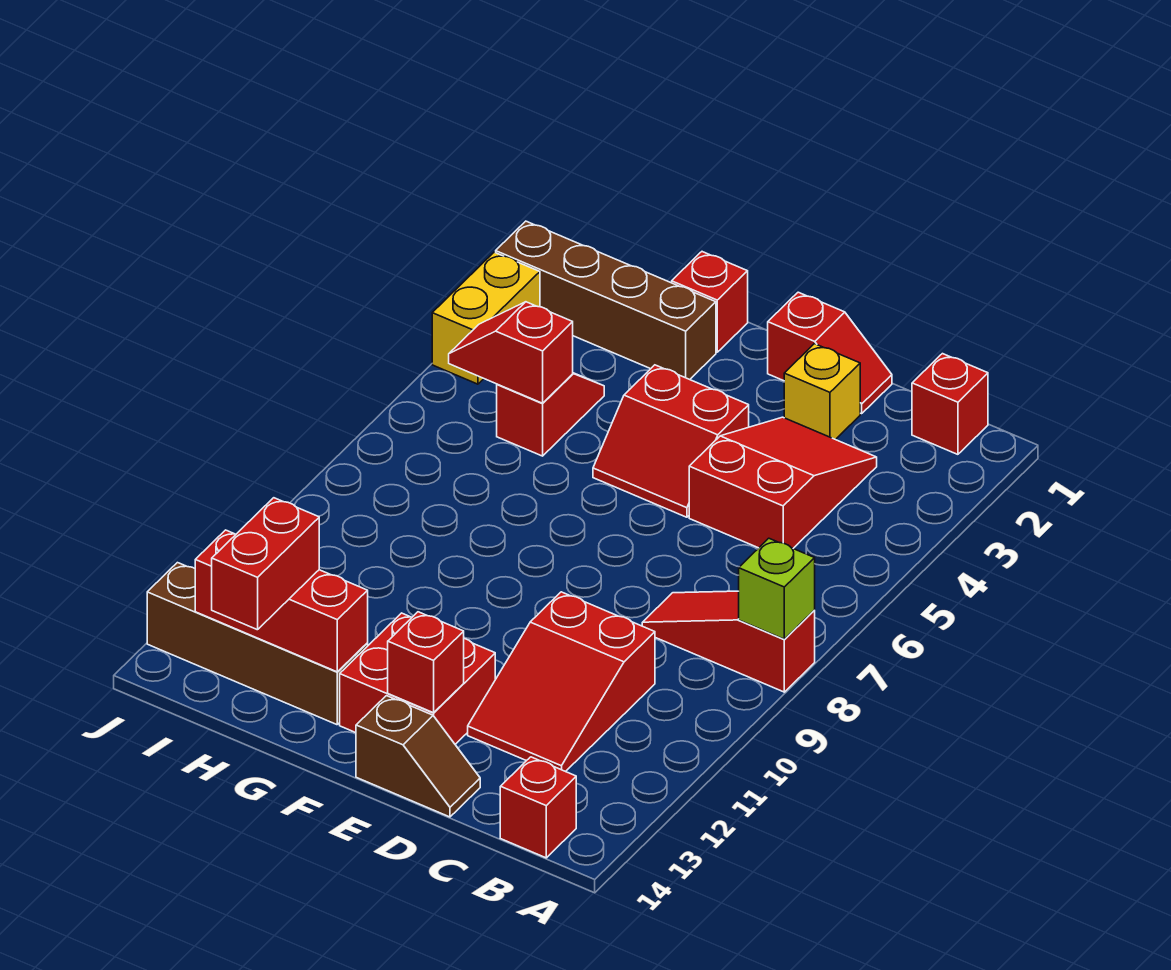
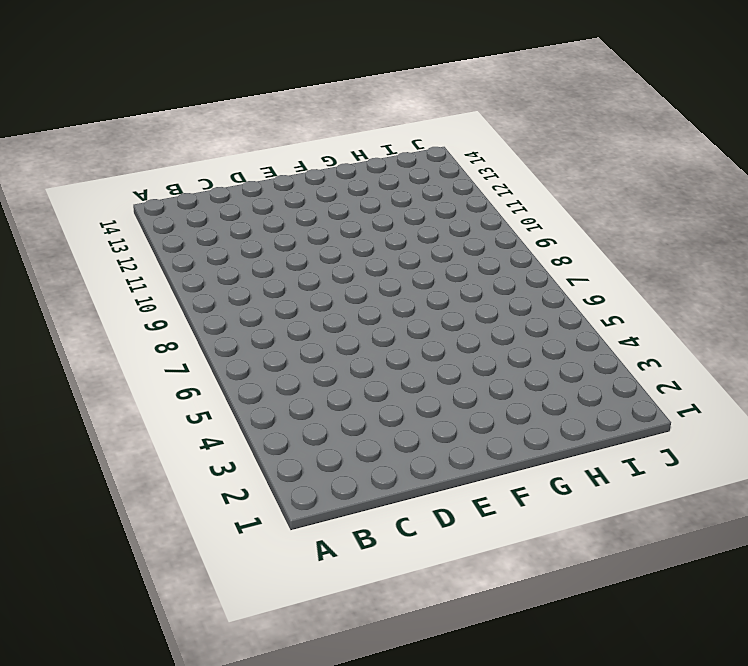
none -> red slope A8:C8 level 1 top A
none -> red brick B1 level 1
none -> red brick B14 level 1

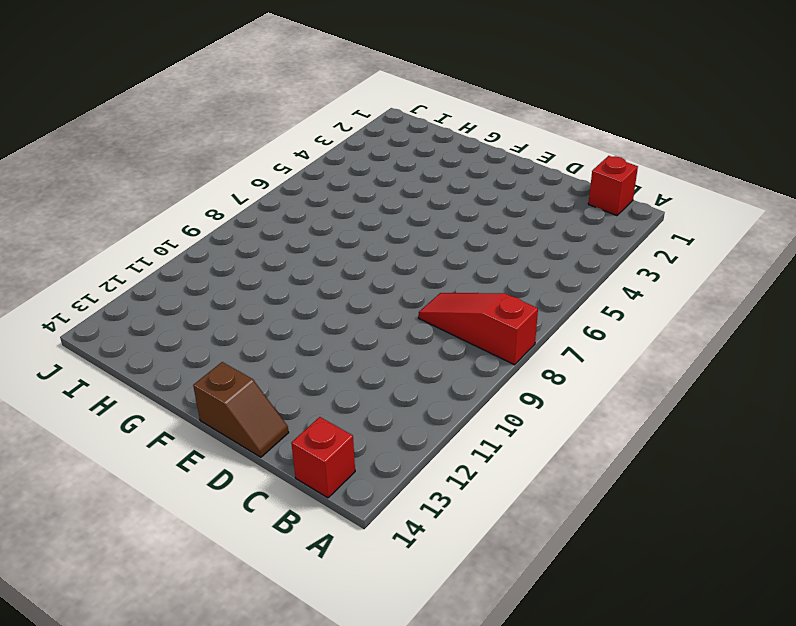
none -> red slope C3:D5 level 1 top 5
none -> red slope C10:D12 level 1 top 10
none -> red slope D1:E1 level 1 top E

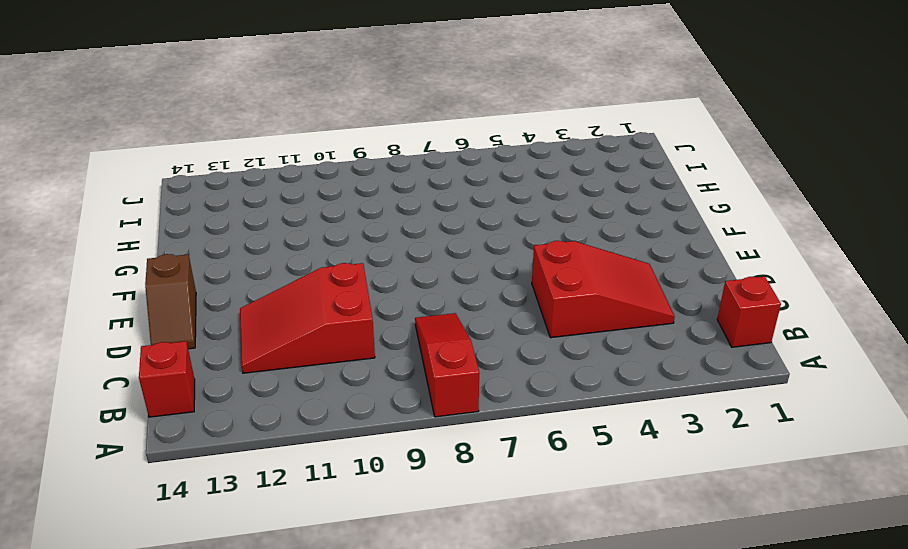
none -> red slope D1:E1 level 1 top E
none -> yellow brick D2 level 1
none -> red slope E4:F5 level 1 top 4

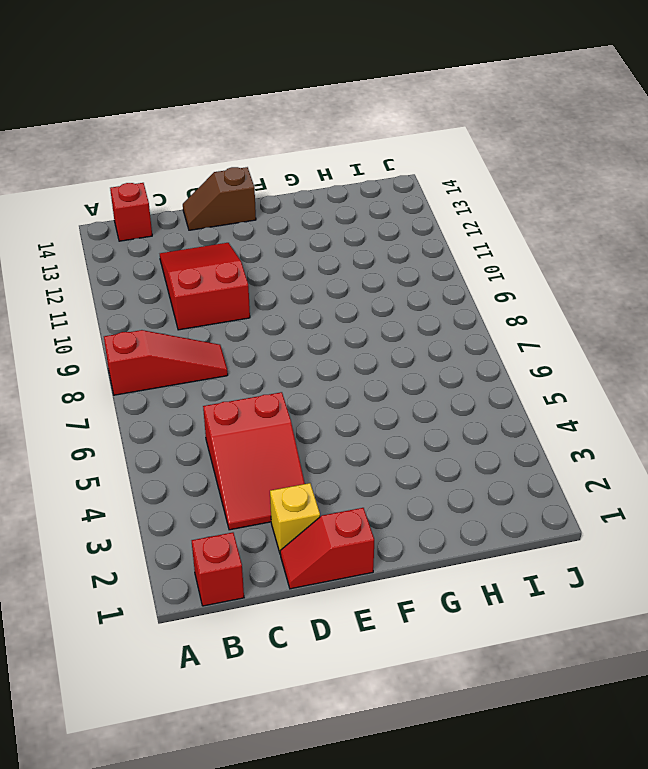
none -> red slope E4:F5 level 1 top 4
none -> red brick E12:F13 level 1
none -> red brick G1 level 1

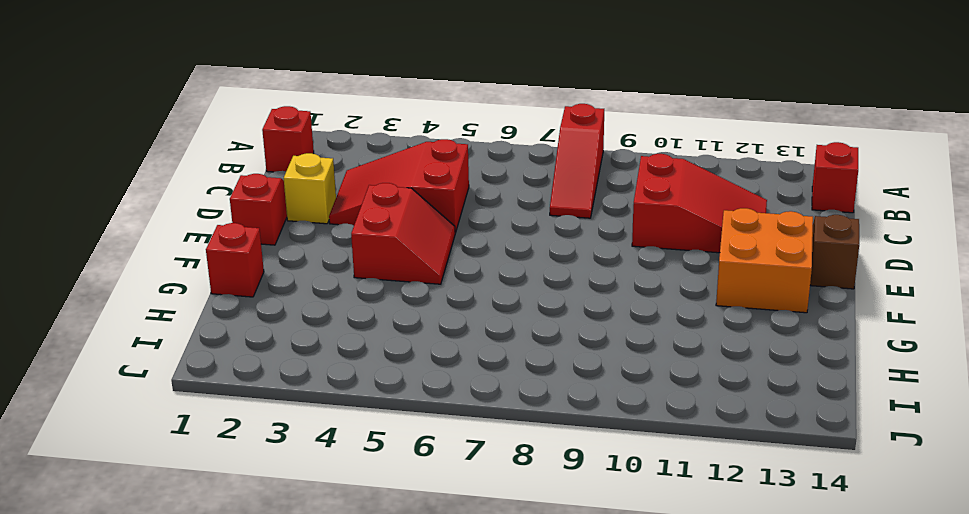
orange brick E12:F13 level 1 -> red brick E12:F13 level 1
none -> brown brick G2:J2 level 1
none -> brown brick G13:J13 level 1
none -> red slope H4:H5 level 1 top 5

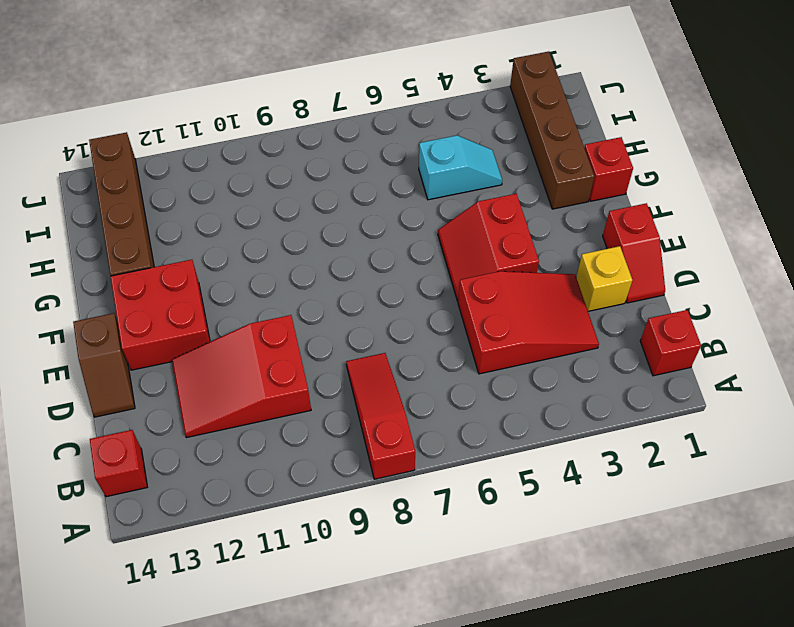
cyan slope H4:H5 level 1 top 5 -> red slope H4:H5 level 1 top 5
none -> yellow brick J3:J4 level 1
none -> lime brick A8 level 2
none -> red brick E13 level 2

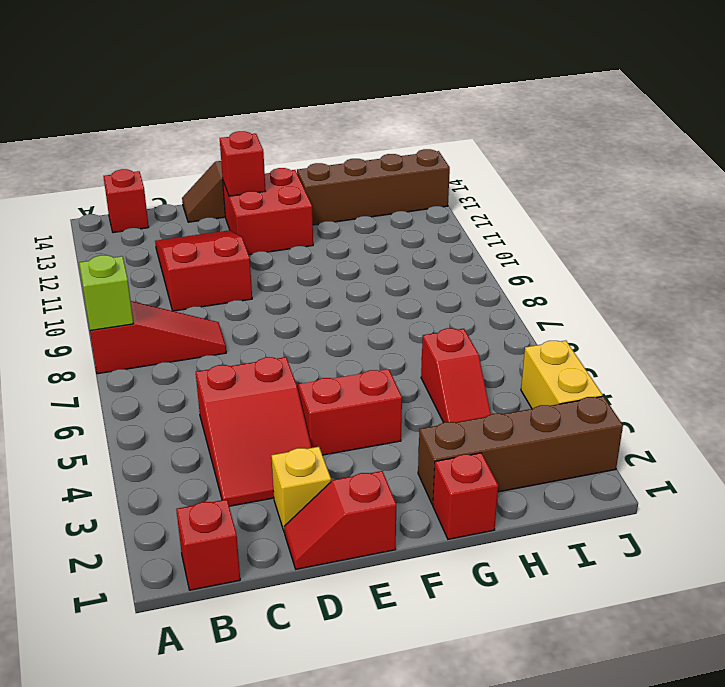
none -> red brick G13:I13 level 2
none -> red slope H5:I5 level 2 top H
none -> red brick H13:H14 level 3

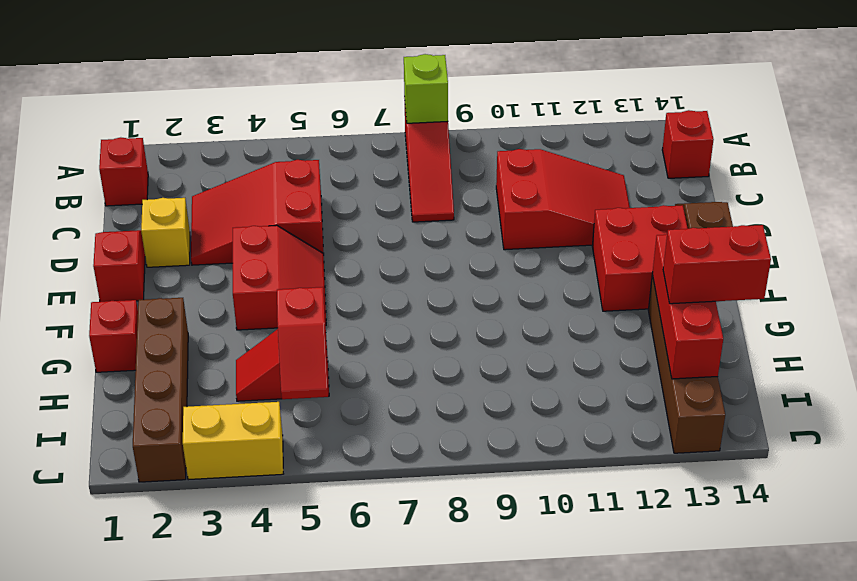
none -> red brick E13 level 2

